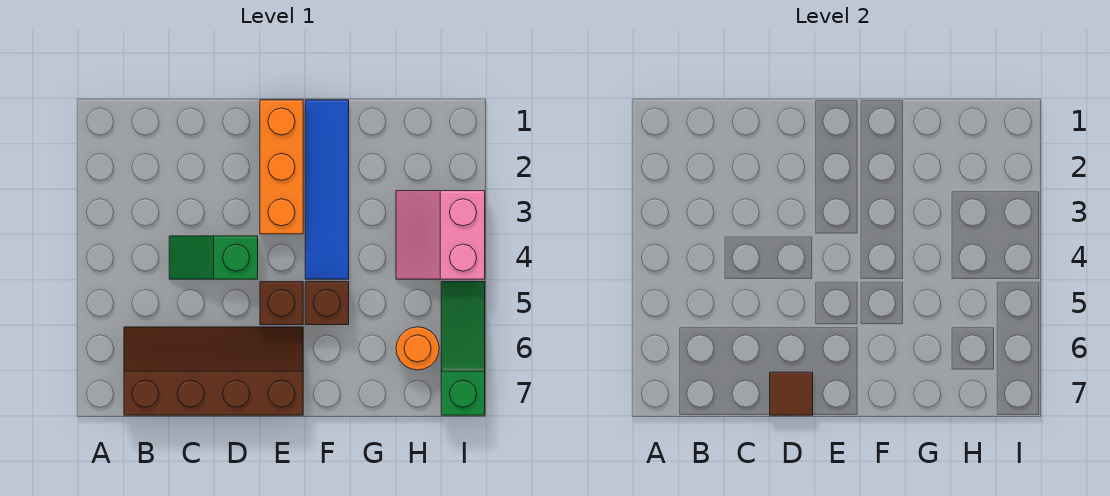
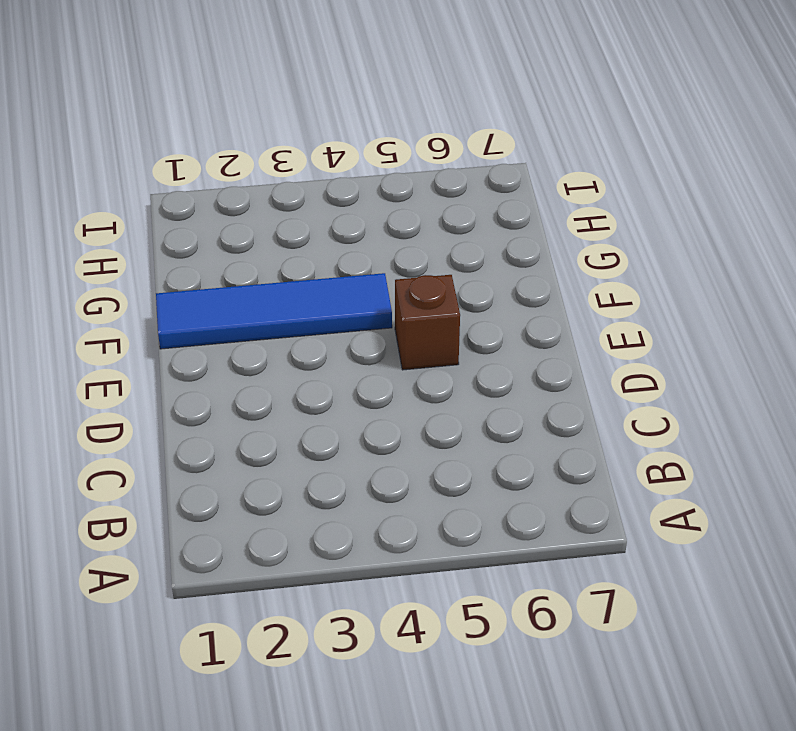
none -> brown slope B6:E7 level 1 top 7
none -> green slope C4:D4 level 1 top D

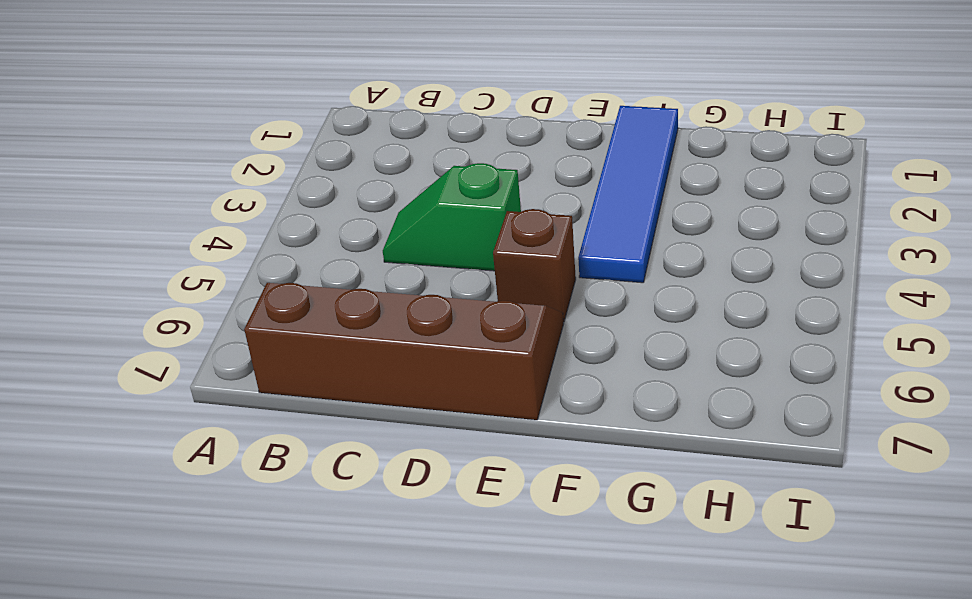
none -> orange brick E1:E3 level 1
none -> brown brick F5 level 1

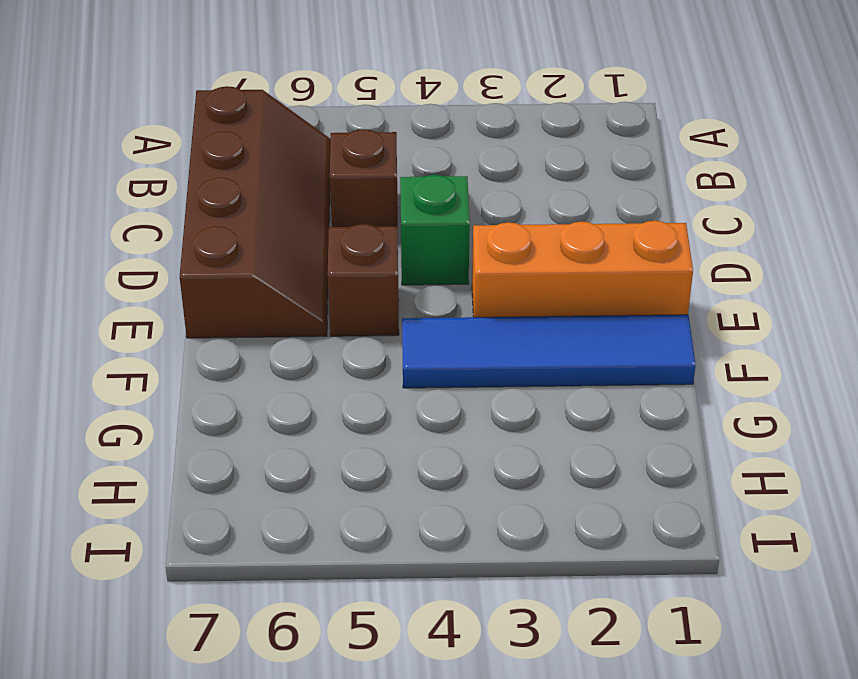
brown brick C5 level 1 -> brown brick F5 level 1
none -> pink slope H3:I4 level 1 top I
none -> orange round brick H6 level 1

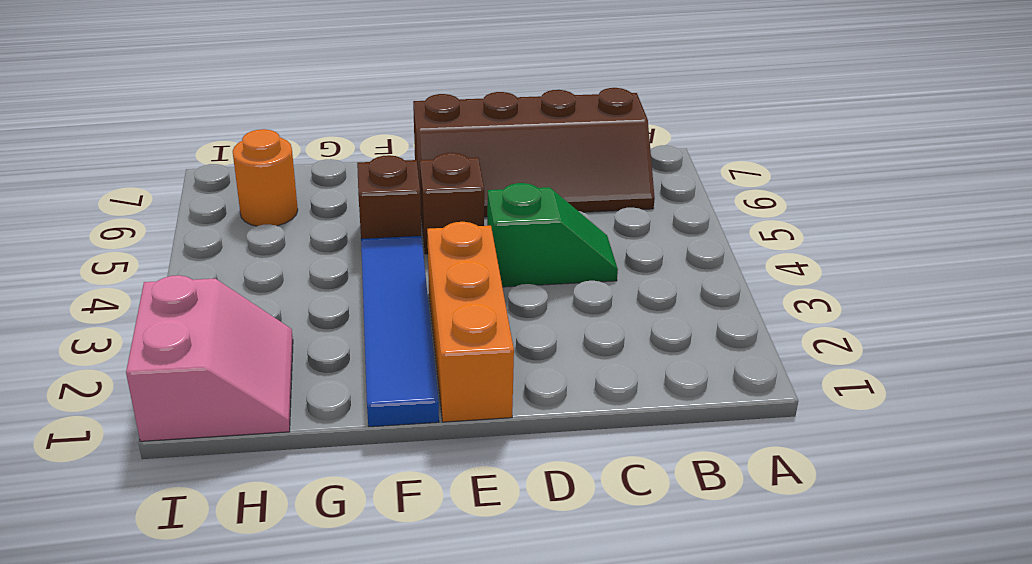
pink slope H1:I2 level 1 top I -> pink slope H3:I4 level 1 top I
none -> green slope I5:I7 level 1 top 7
none -> brown tile D7 level 2

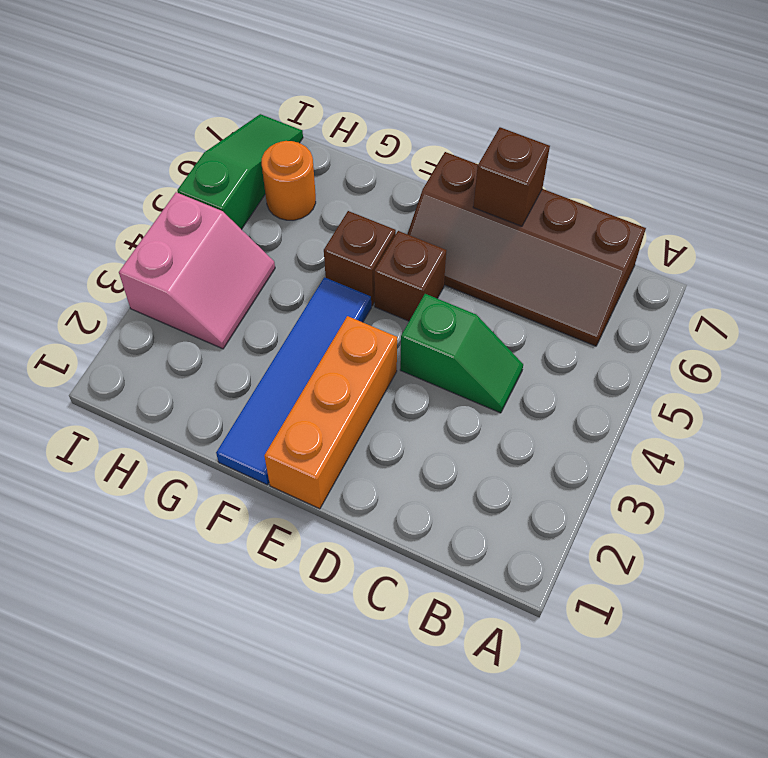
brown brick D7 level 2 -> brown tile D7 level 2
green slope I5:I7 level 1 top 5 -> green slope I5:I7 level 1 top 7

